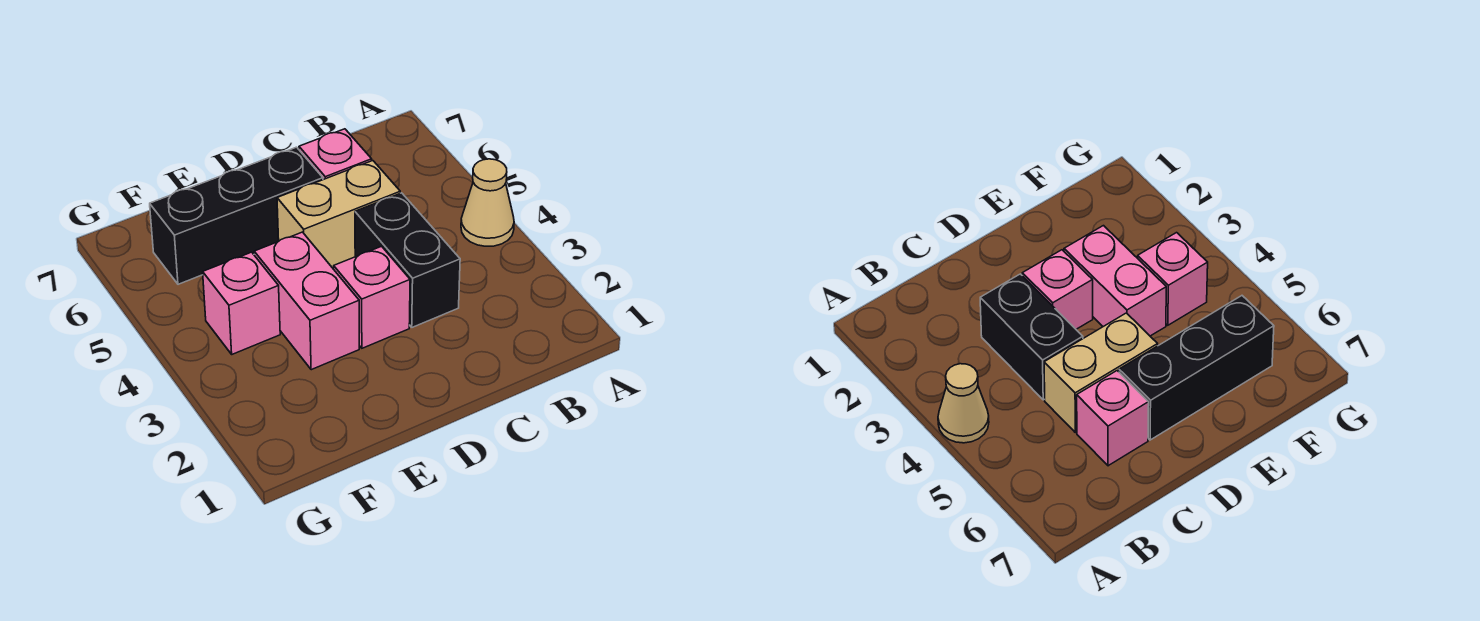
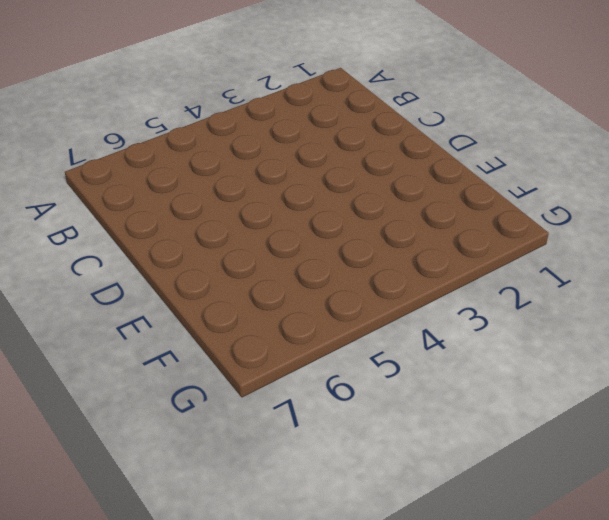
none -> tan cone A4 level 1
none -> black brick C3:C4 level 1

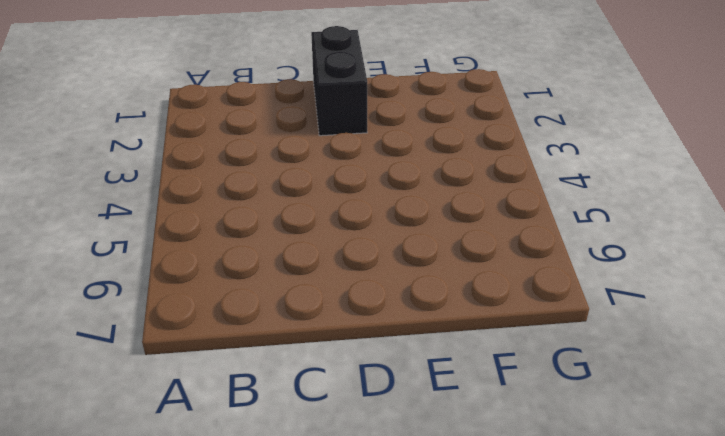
black brick D1:D2 level 1 -> black brick C3:C4 level 1
none -> tan cone A4 level 1
none -> tan brick C5:D5 level 1

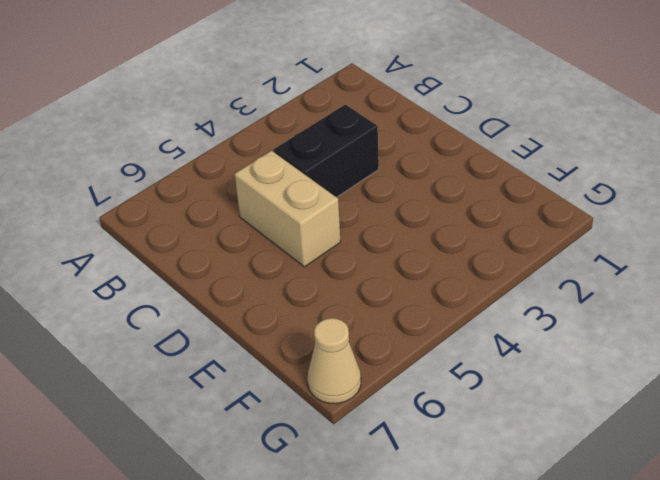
tan cone G7 level 1 -> tan cone A4 level 1
none -> pink brick C6 level 1
none -> pink brick D3 level 1

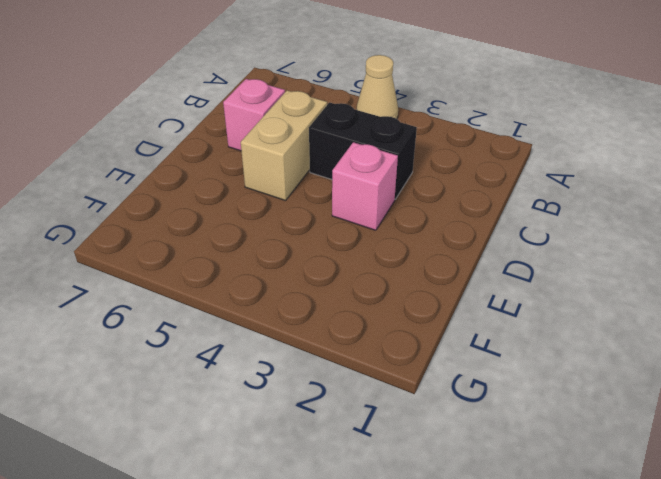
none -> black brick D6:F6 level 1
none -> pink brick E3:E4 level 1

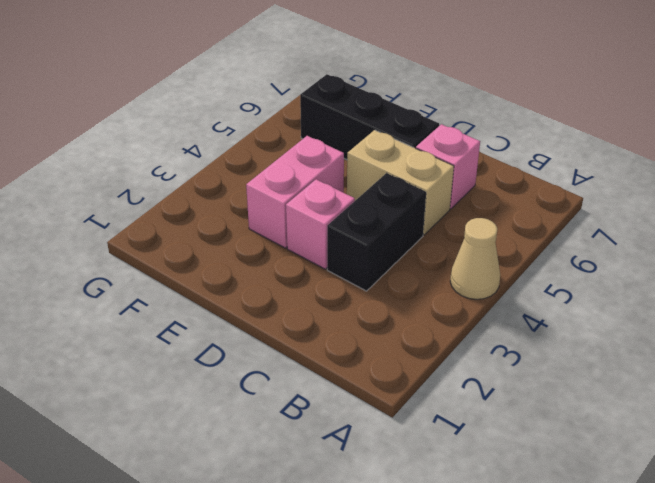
none -> pink brick F4 level 1

